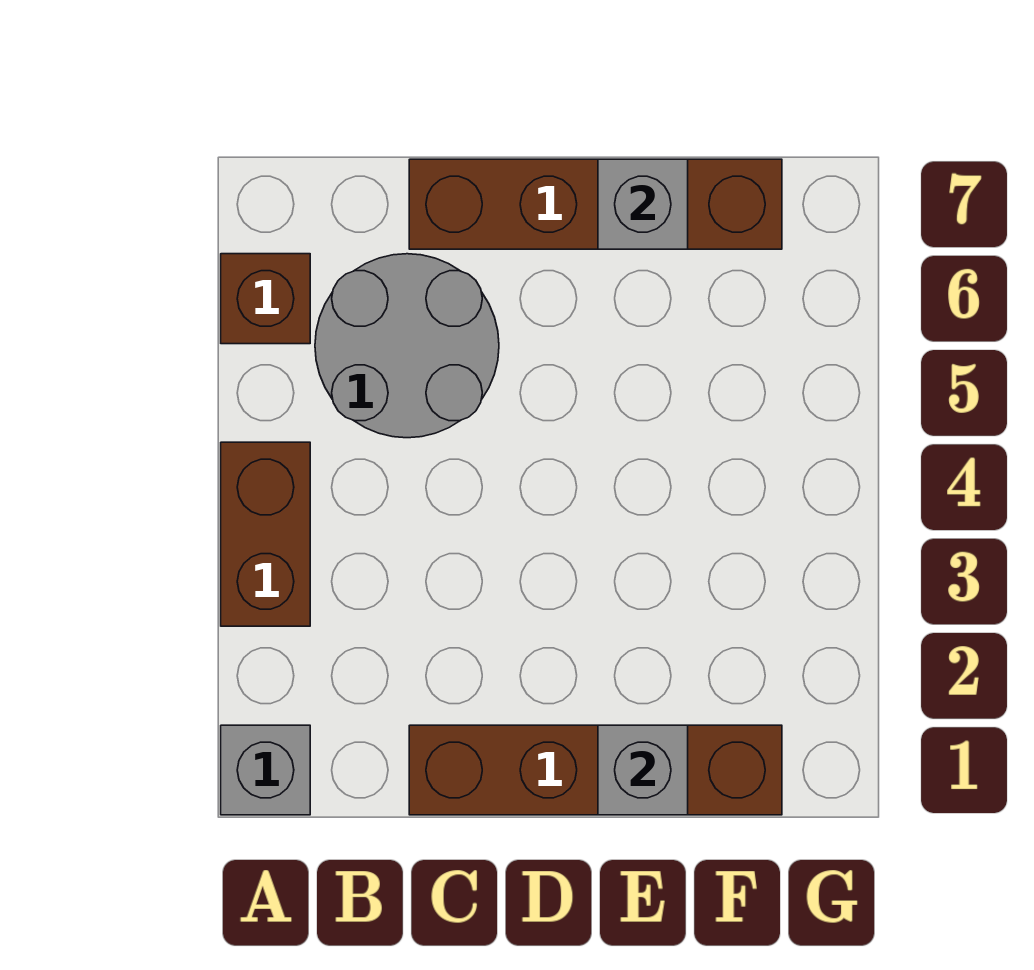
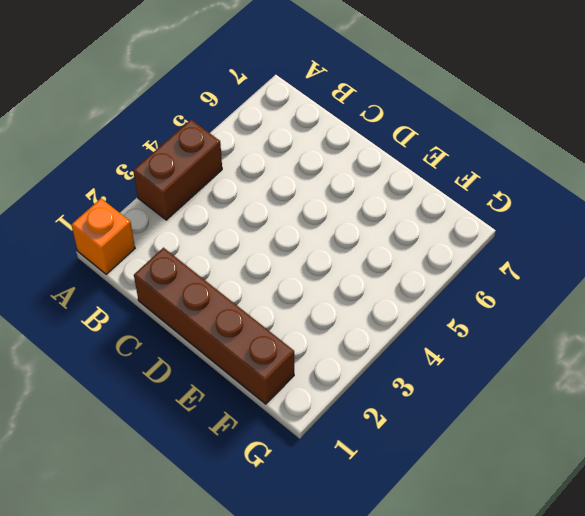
orange brick A1 level 1 -> grey brick A1 level 1
none -> brown brick A6 level 1
none -> grey round brick B5:C6 level 1

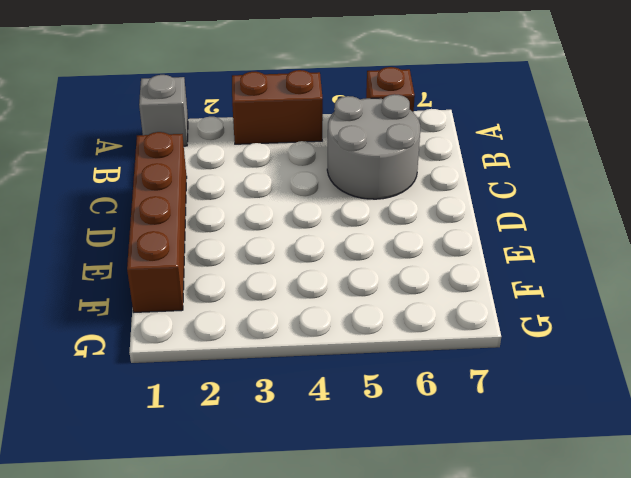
none -> brown brick C7:F7 level 1
none -> grey brick E1 level 2

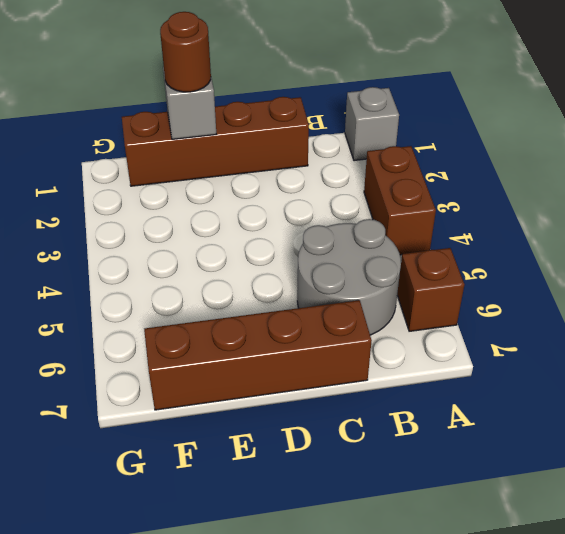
brown round brick E1 level 3 -> none
none -> grey brick E7 level 2

